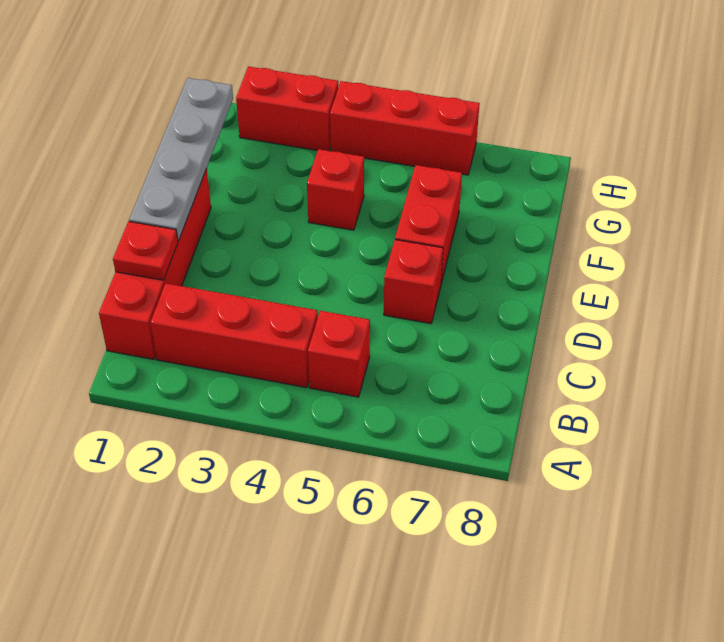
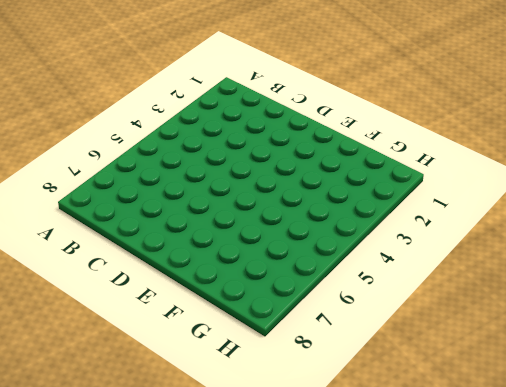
none -> red brick B1:E1 level 1
none -> red brick B2:B4 level 1

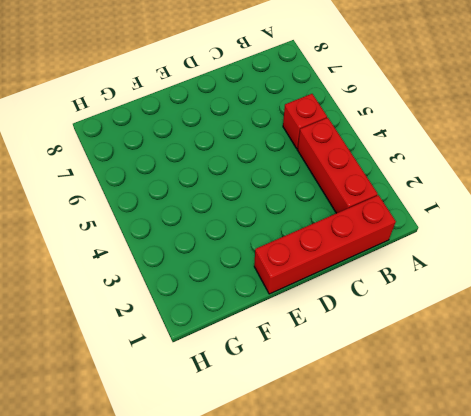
none -> red brick D6 level 1
none -> red brick E6:F6 level 1

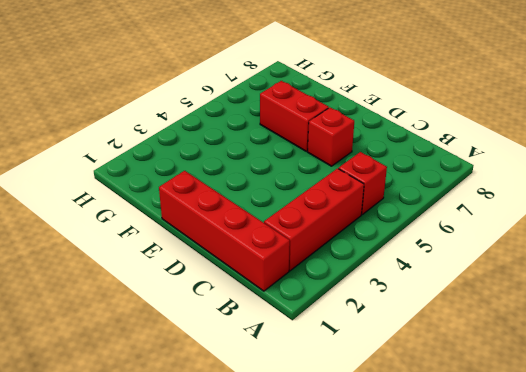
none -> red brick F4 level 1
none -> red brick H2:H3 level 1

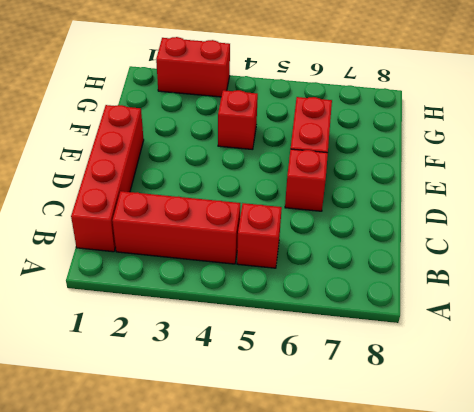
none -> red brick H4:H6 level 1
none -> red plate C1 level 2

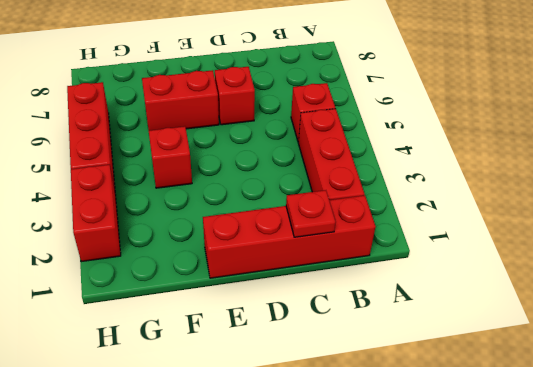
none -> grey plate D1:G1 level 2

